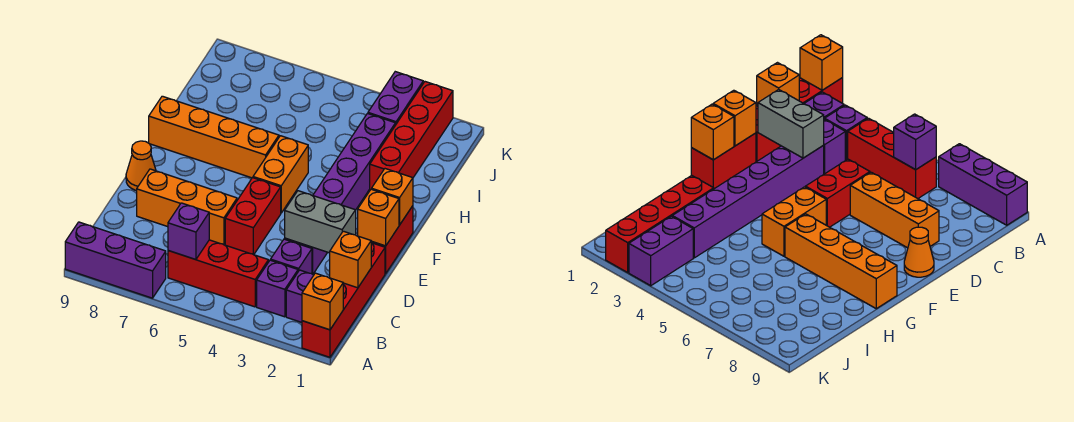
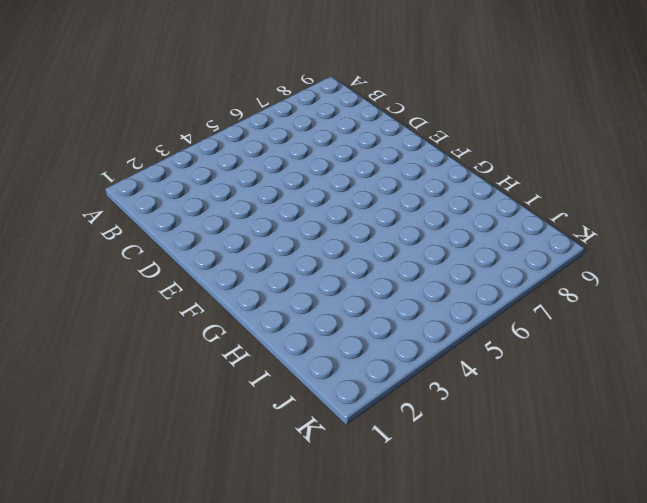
none -> red brick A1:D1 level 1
none -> purple brick A7:A9 level 1
none -> purple brick B2 level 1

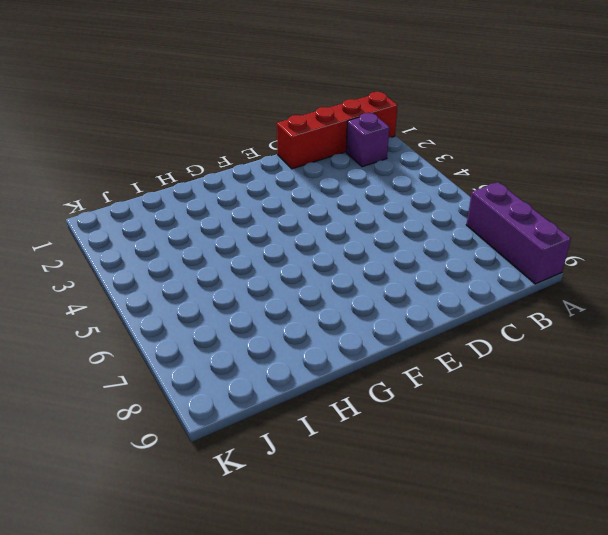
none -> purple brick B3 level 1
none -> red brick B4:B6 level 1
none -> purple brick C3 level 1

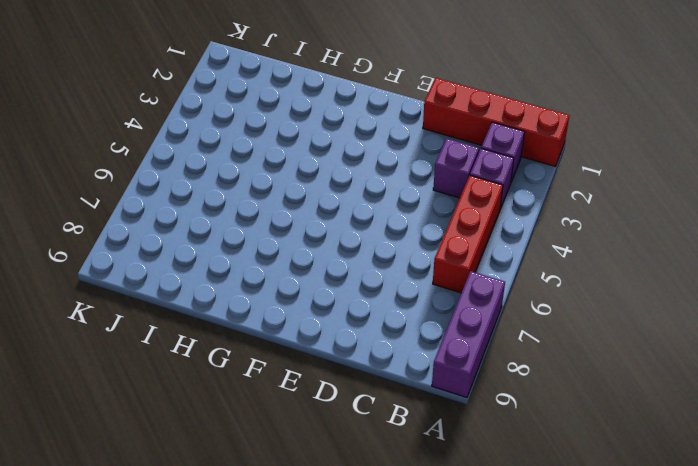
none -> purple brick D3:I3 level 1
none -> red brick D5:E5 level 1
none -> orange brick D6:D8 level 1

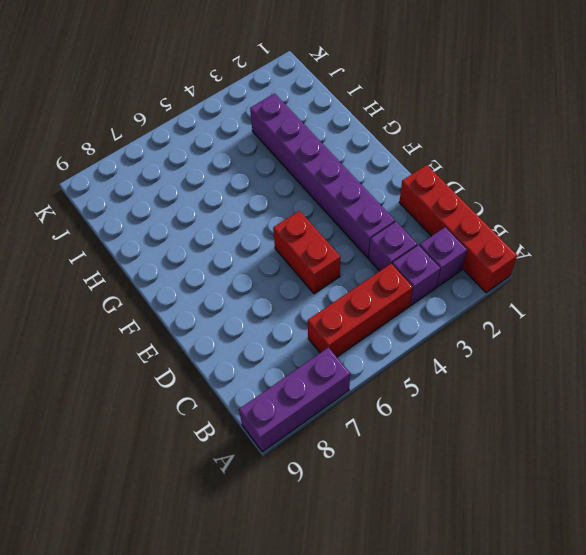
none -> orange brick D6:D8 level 1
none -> red brick E1:F1 level 1
none -> orange cone E9 level 1

